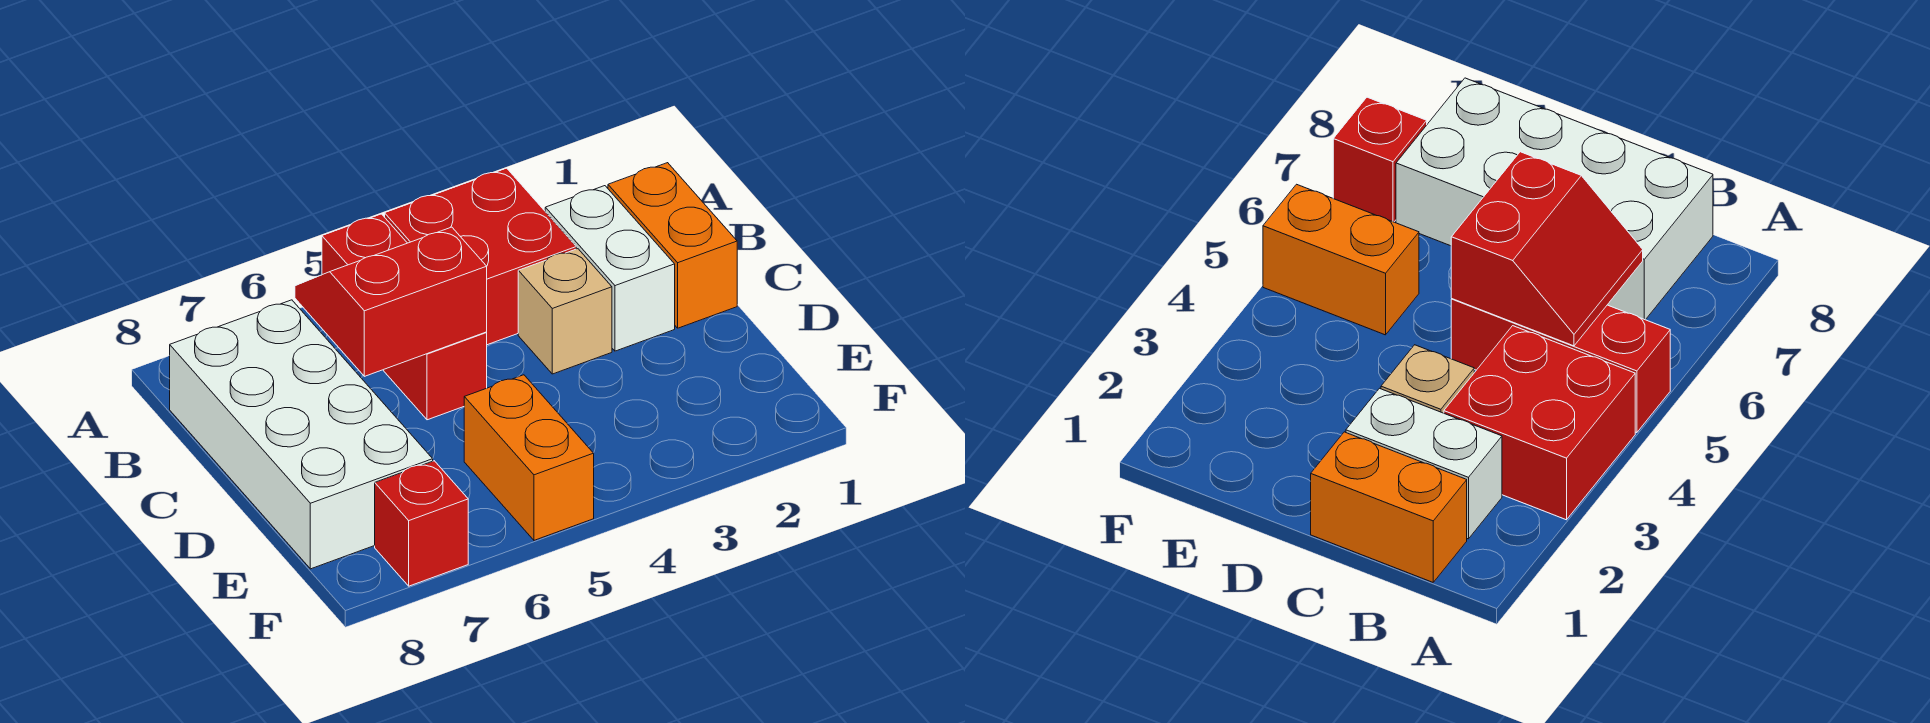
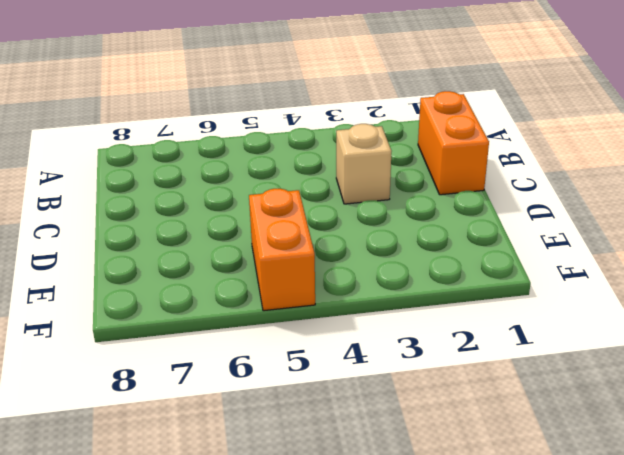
none -> red brick A3:B4 level 1
none -> red brick A5:C5 level 1

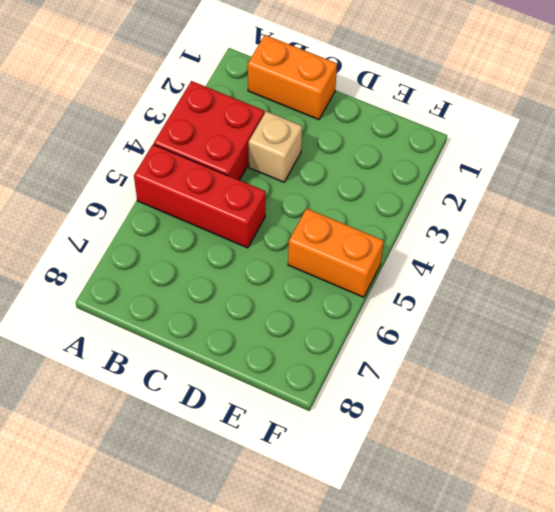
none -> white brick B2:C2 level 1
none -> white brick B7:E8 level 1

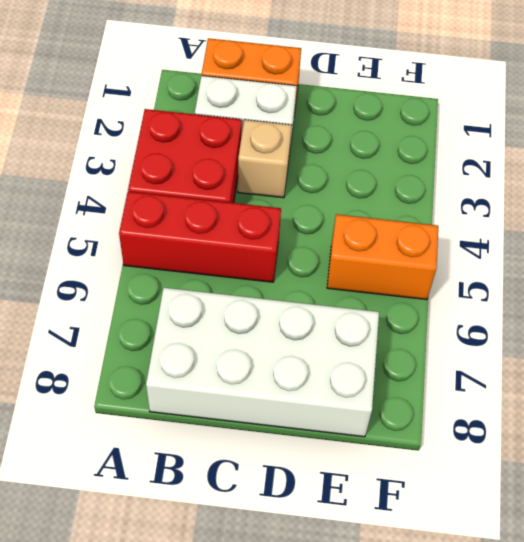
none -> red brick F7 level 1
none -> red slope B5:C6 level 2 top C

